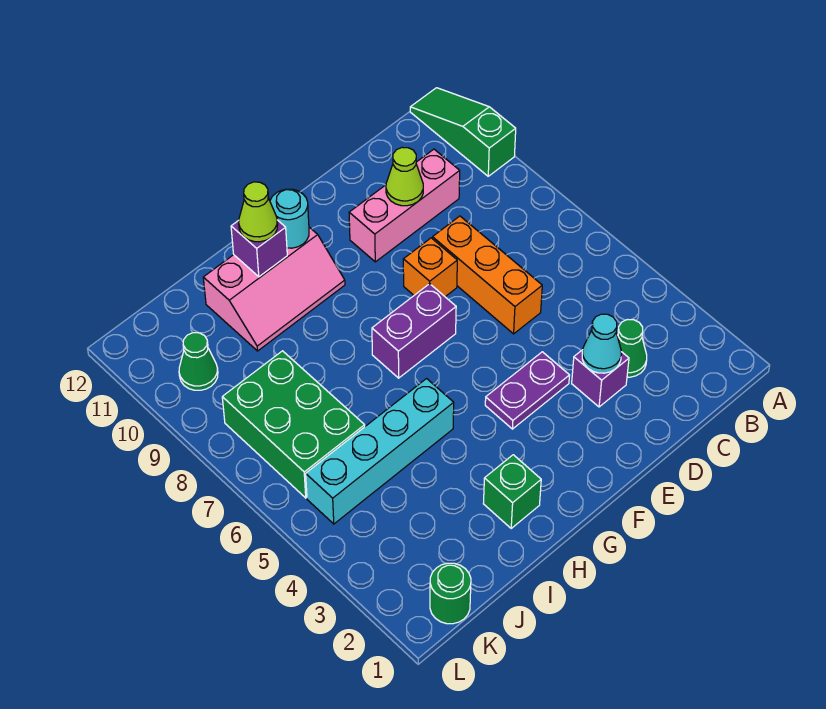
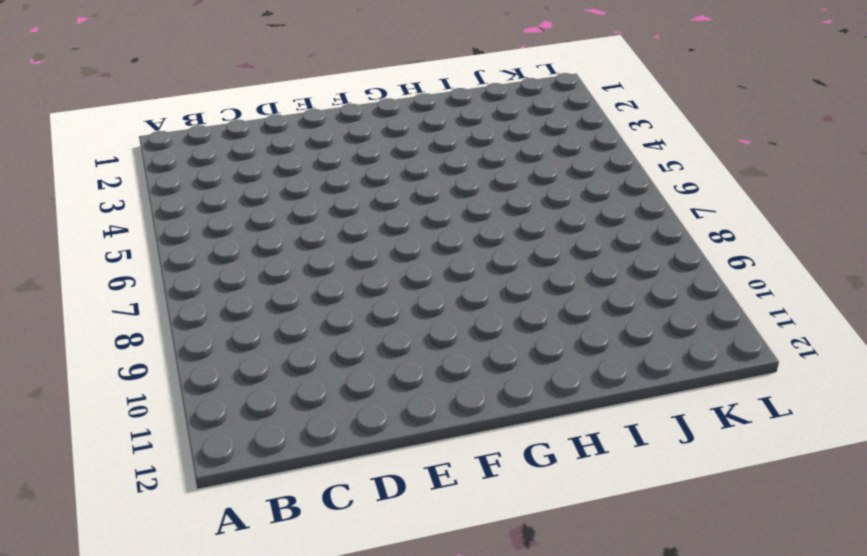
none -> green slope A10:A12 level 1 top 10
none -> green cone C3 level 1
none -> pink brick C10:E10 level 1

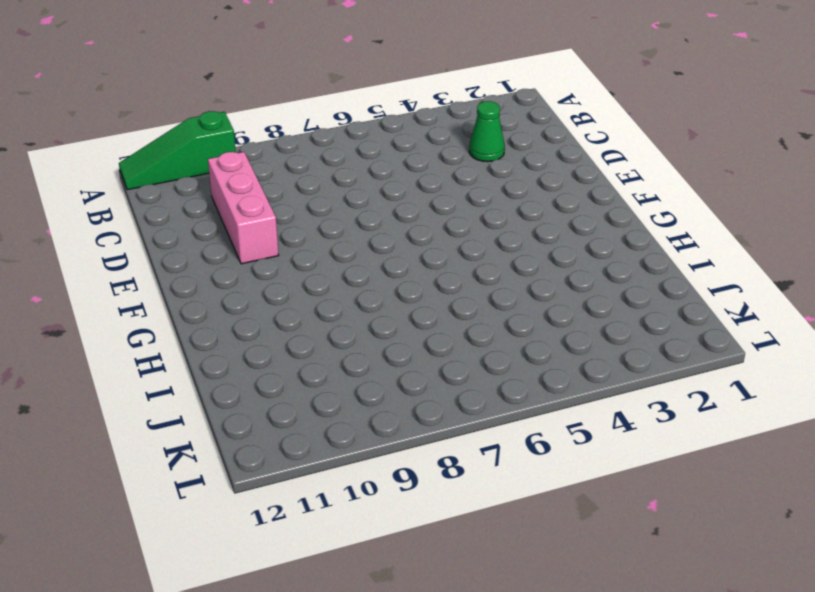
none -> purple brick D3 level 1
none -> orange brick D6:D8 level 1
none -> purple plate E4:F4 level 1

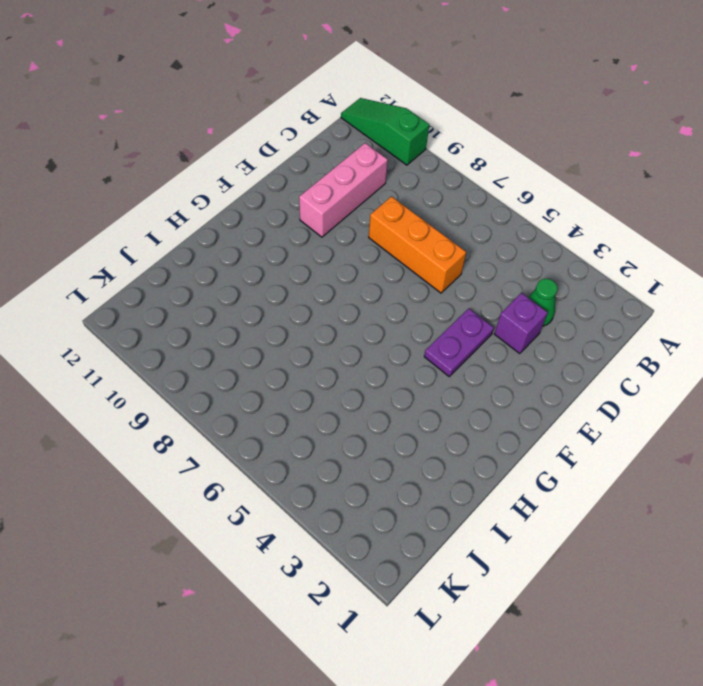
none -> orange brick E8 level 1
none -> purple brick F7:G7 level 1
none -> pink slope G10:I11 level 1 top 11

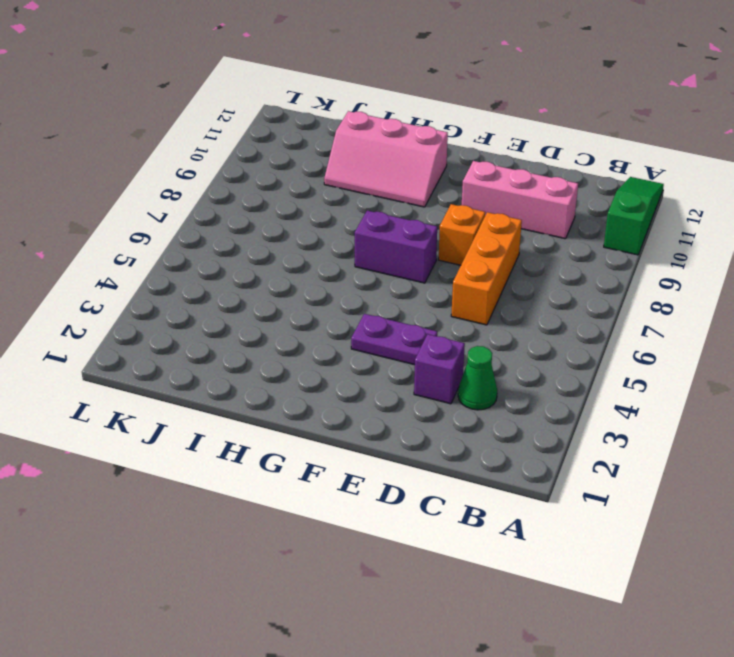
none -> green brick H2 level 1
none -> cyan brick H5:K5 level 1
none -> green brick J6:K8 level 1

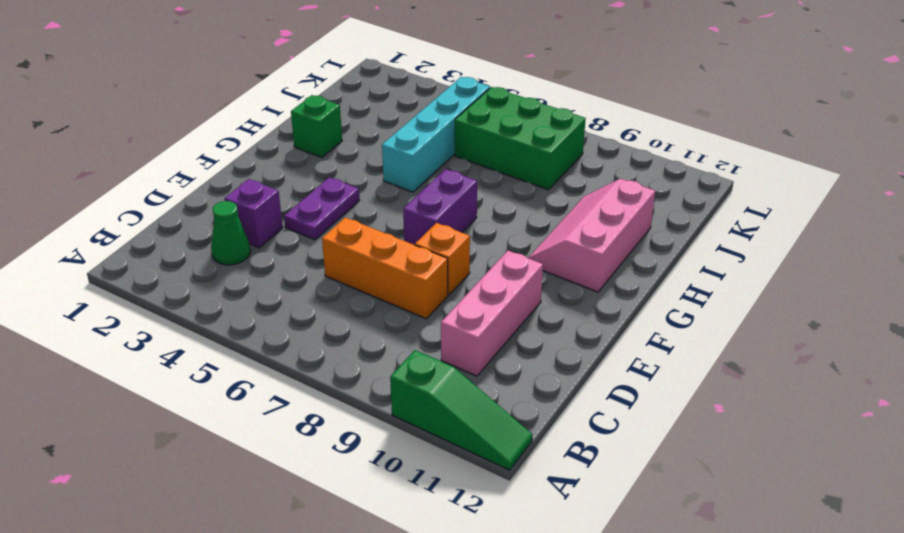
none -> green round brick K1 level 1
none -> green cone K10 level 1
none -> cyan cone D3 level 2

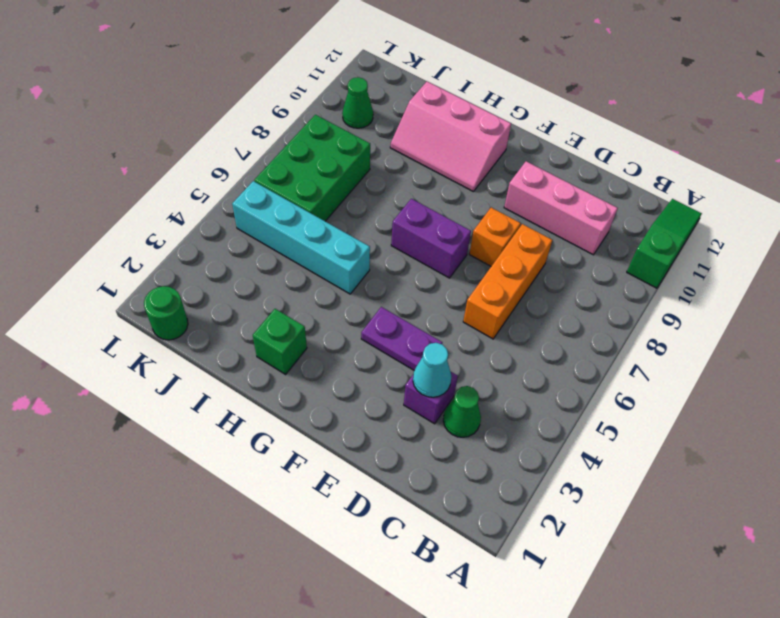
none -> lime cone D10 level 2
none -> cyan round brick G11 level 2
none -> purple brick H11 level 2

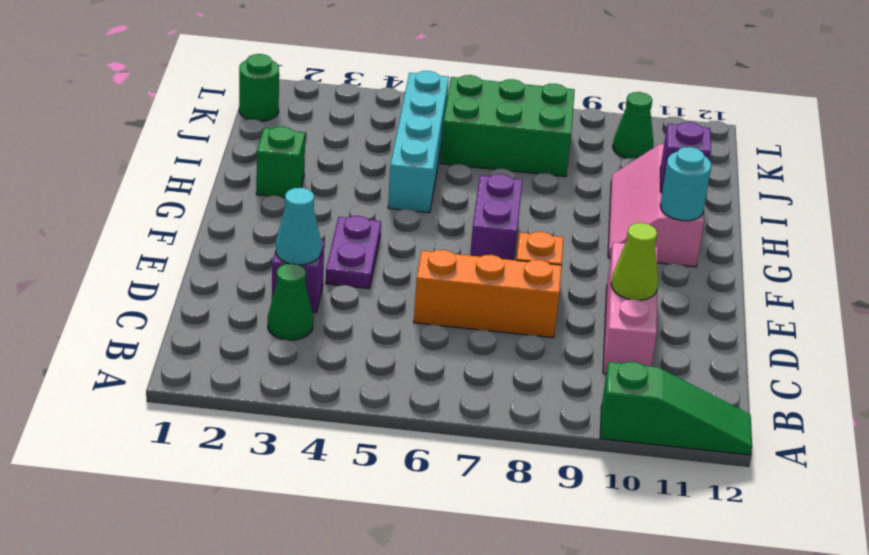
none -> lime cone H11 level 3

